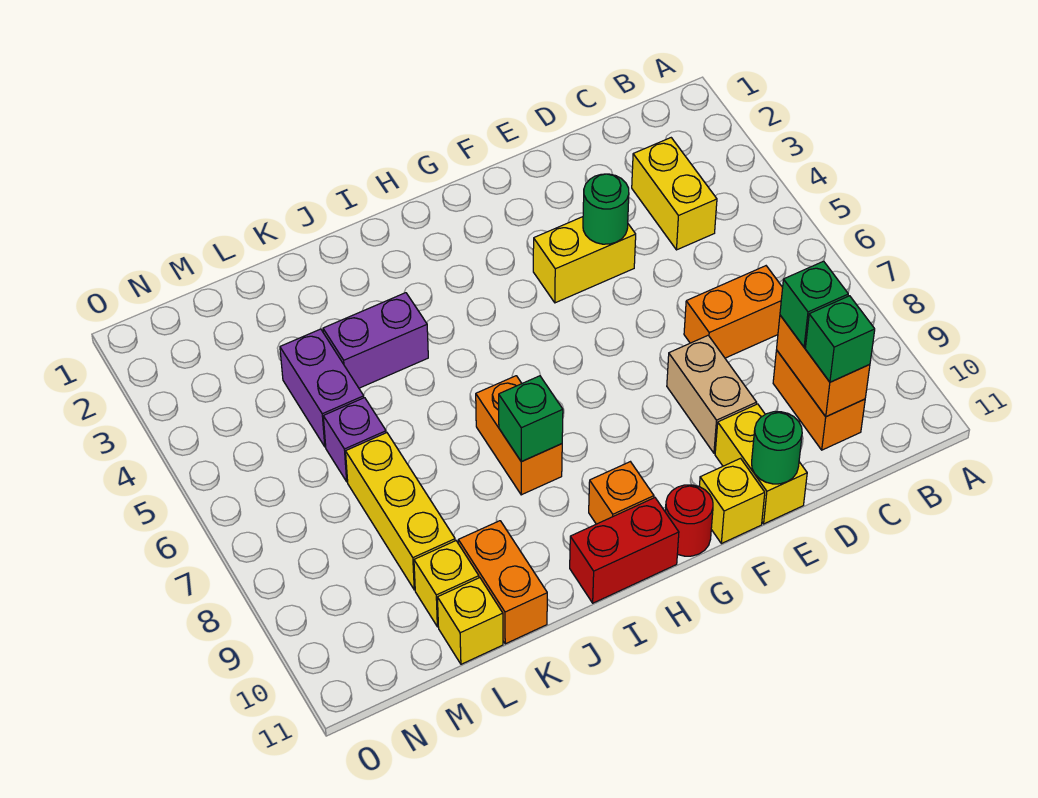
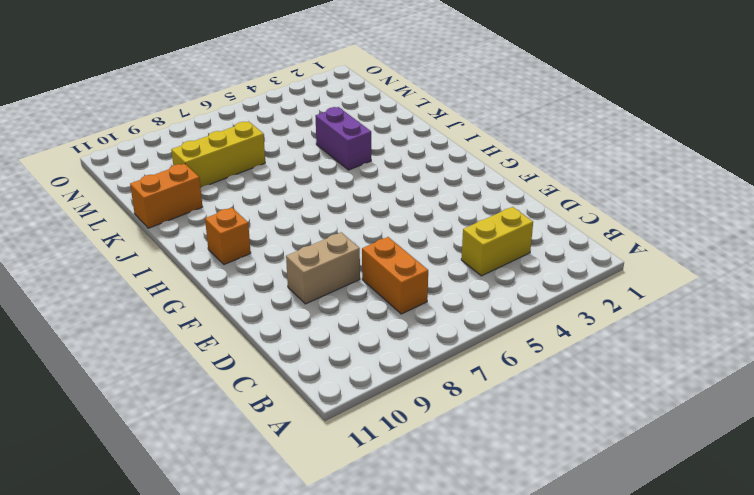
none -> orange brick C9:C10 level 1
none -> yellow brick E4:F4 level 1
none -> yellow brick E10:E11 level 1

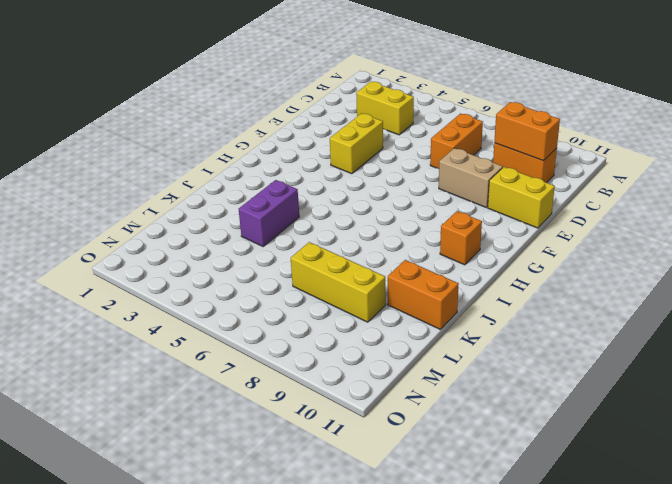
none -> yellow brick F11 level 1
none -> red round brick G11 level 1
none -> red brick H11:I11 level 1

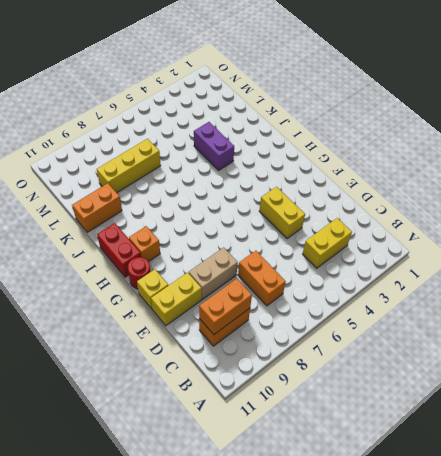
none -> orange brick I7:I8 level 1
none -> purple brick L4:L5 level 1
none -> purple brick L6 level 1

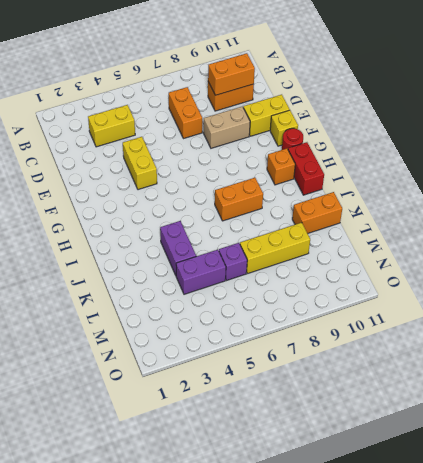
none -> yellow brick L10 level 1
none -> yellow brick L11 level 1
none -> green round brick E4 level 2

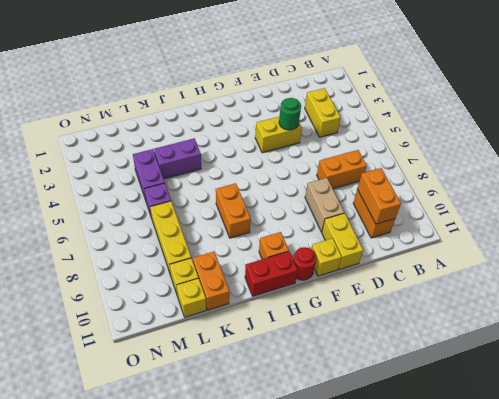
none -> green round brick E11 level 2
none -> green brick I8 level 2
none -> green brick C9 level 3

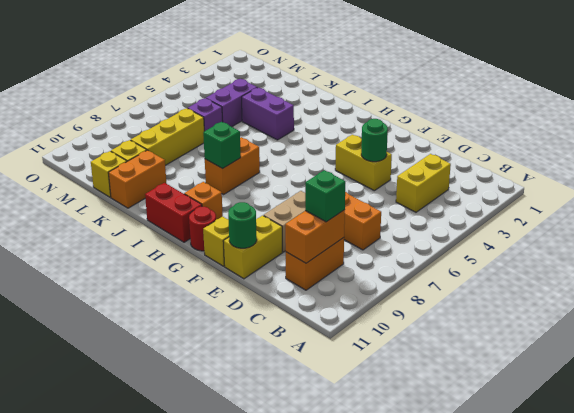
none -> green brick C10 level 3

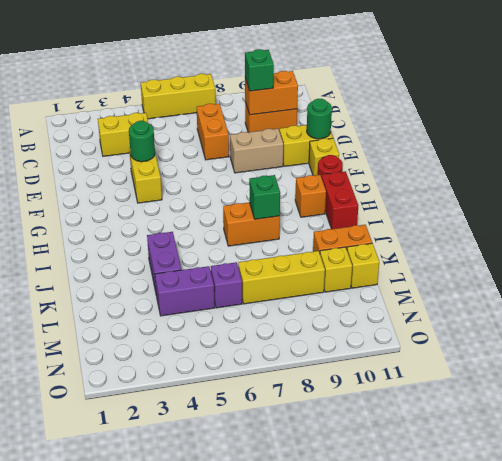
yellow brick A5:A7 level 1 -> none
none -> green brick C10 level 3

